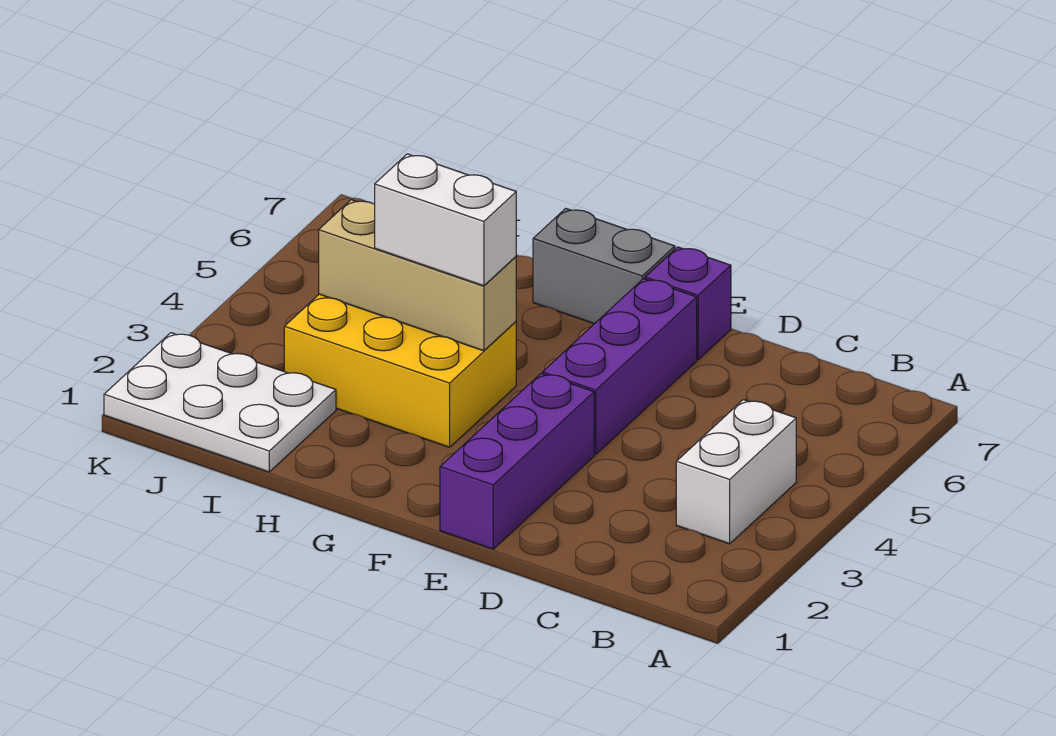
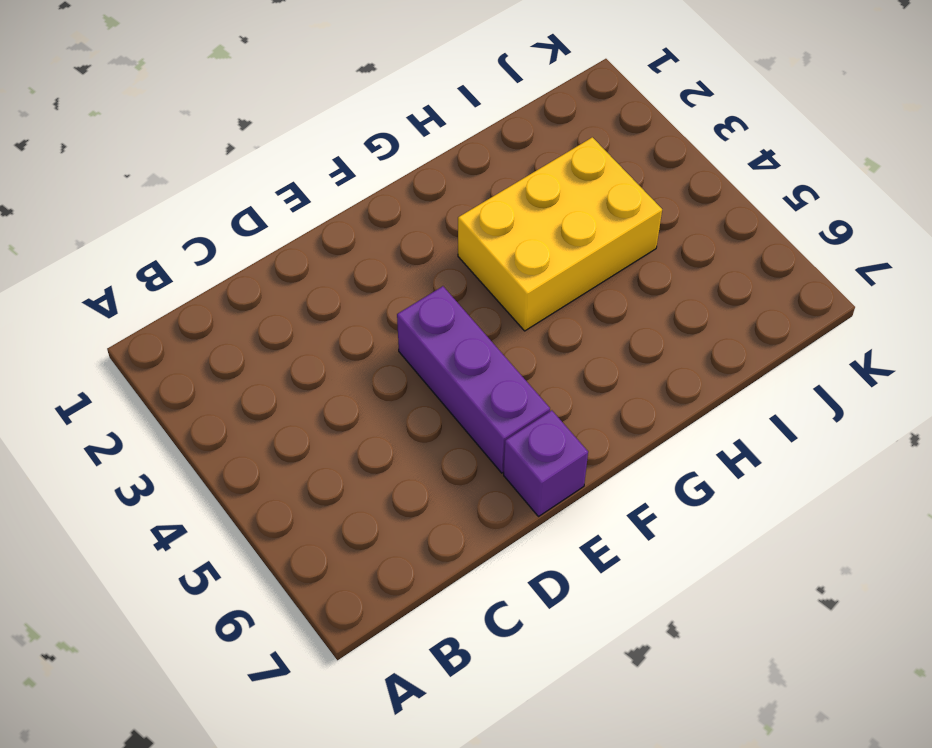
none -> white brick B3:B4 level 1
none -> purple brick E1:E3 level 1

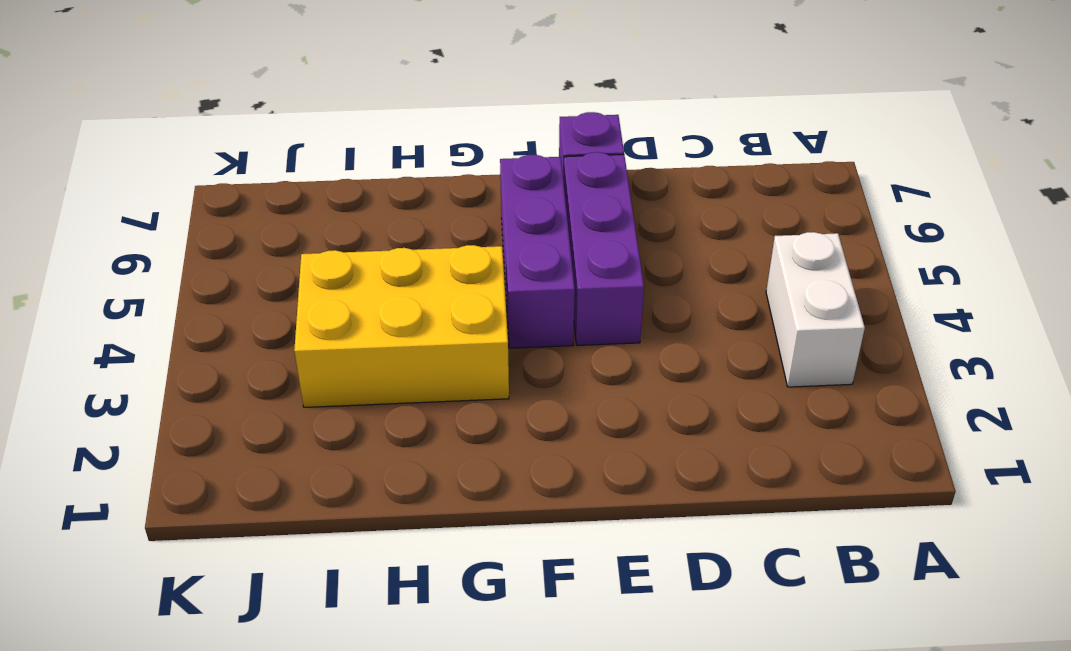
purple brick F4:F6 level 1 -> purple brick E1:E3 level 1
none -> grey brick F7:G7 level 1
none -> white plate I1:K2 level 1

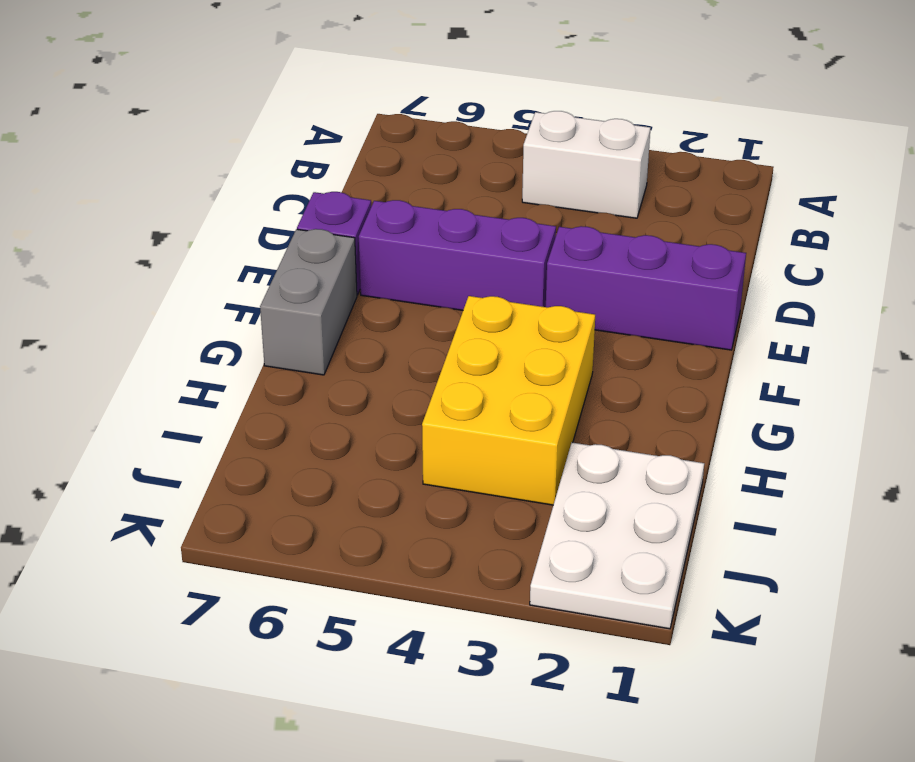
none -> tan brick G4:I4 level 2
none -> white brick G4:H4 level 3

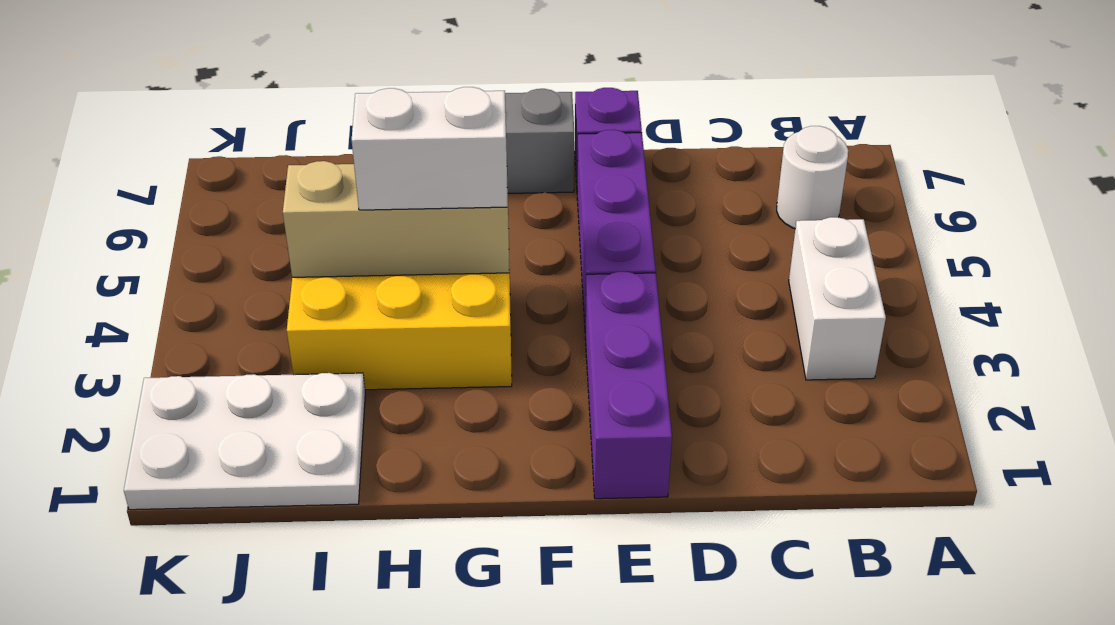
white round brick B6 level 1 -> none

